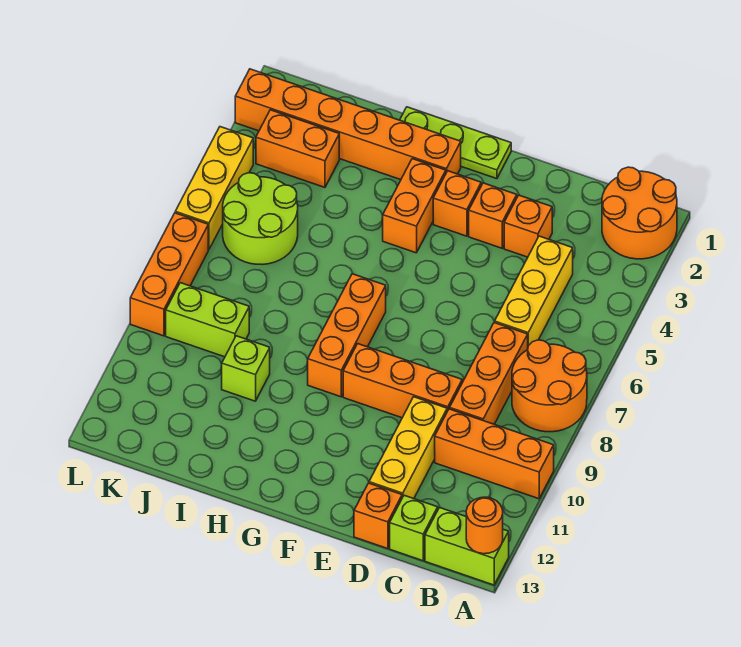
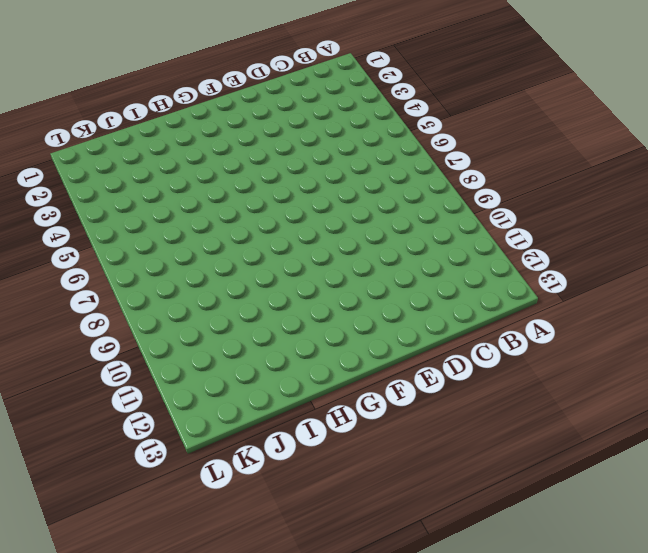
none -> orange round brick A1:B2 level 1
none -> orange round brick A7:B8 level 1
none -> orange brick A10:C10 level 1

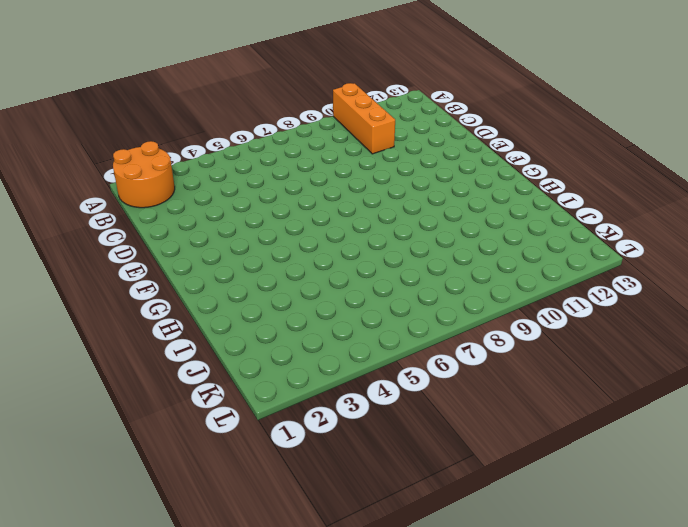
none -> orange round brick A7:B8 level 1
none -> lime brick A13:B13 level 1
none -> yellow brick C4:C6 level 1

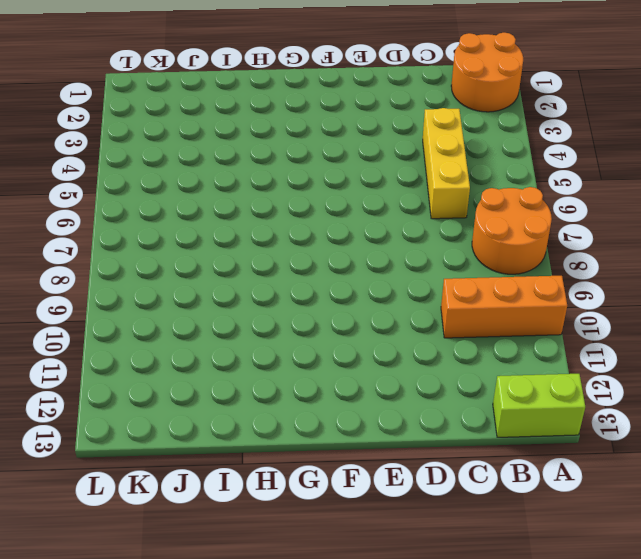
none -> orange brick C7:C9 level 1
none -> lime brick C13 level 1
none -> orange brick D3 level 1

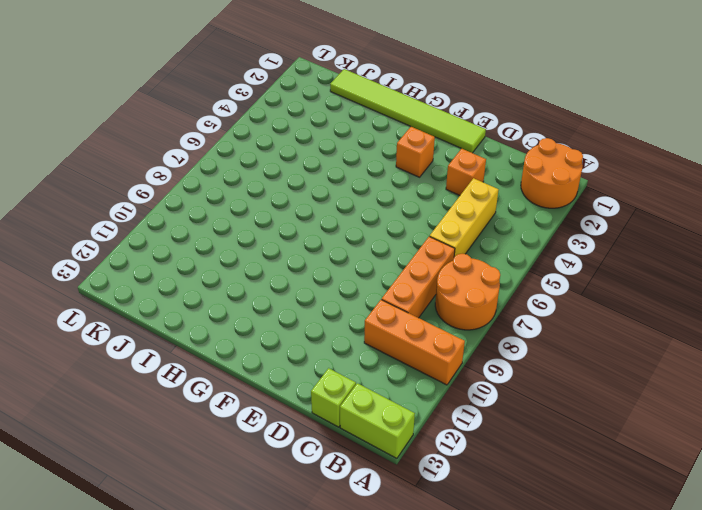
lime tile E1:J1 level 1 -> lime plate F1:H1 level 1
none -> orange brick D9:F9 level 1
none -> yellow brick D10:D12 level 1
none -> orange brick D13 level 1

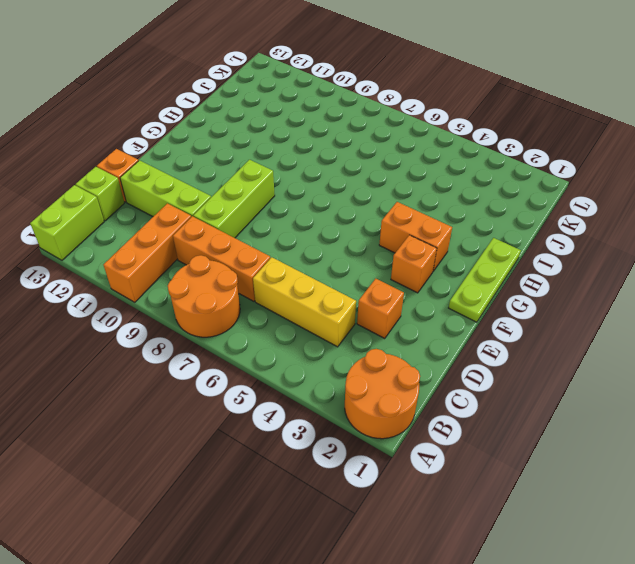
lime brick D9:F9 level 1 -> orange brick D9:F9 level 1
lime brick D10:D12 level 1 -> yellow brick D10:D12 level 1
none -> orange brick E3 level 1
none -> orange brick G2:L2 level 1
none -> orange brick G7:G9 level 1

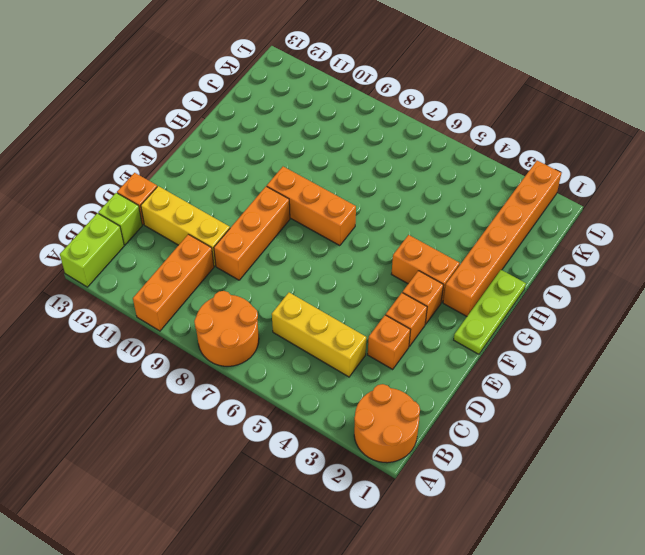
none -> orange brick C7:C9 level 1
none -> lime brick I10 level 1
none -> orange brick J3:K3 level 1

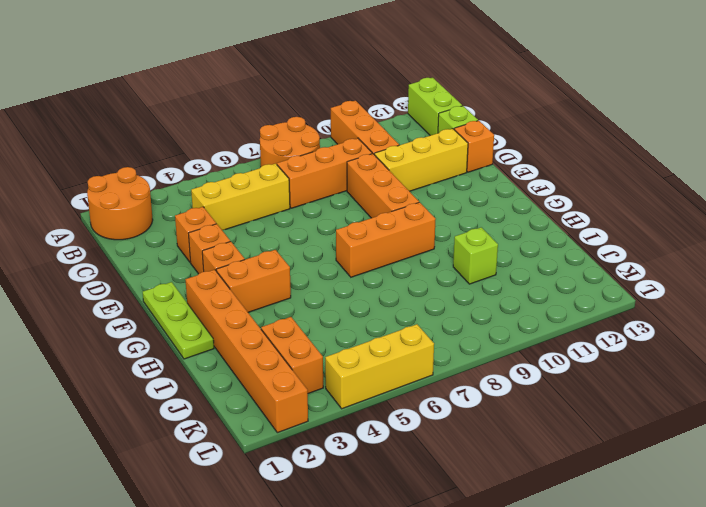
none -> lime round brick J5:K6 level 1
none -> lime brick J9:K9 level 1
none -> orange brick L7:L9 level 1

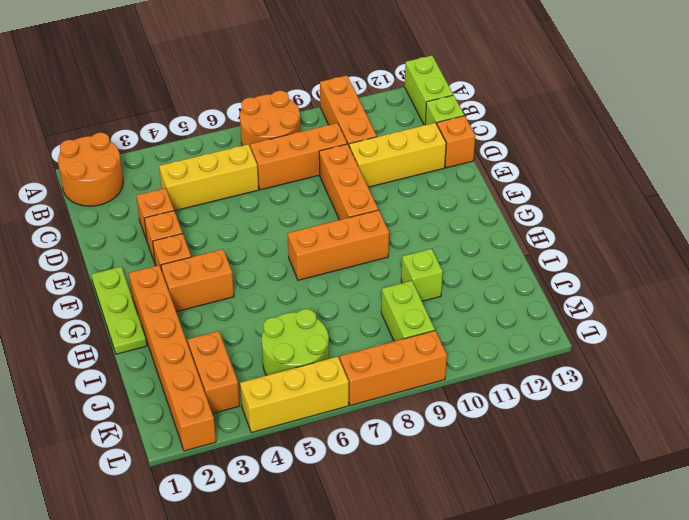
none -> orange round brick A13 level 2

